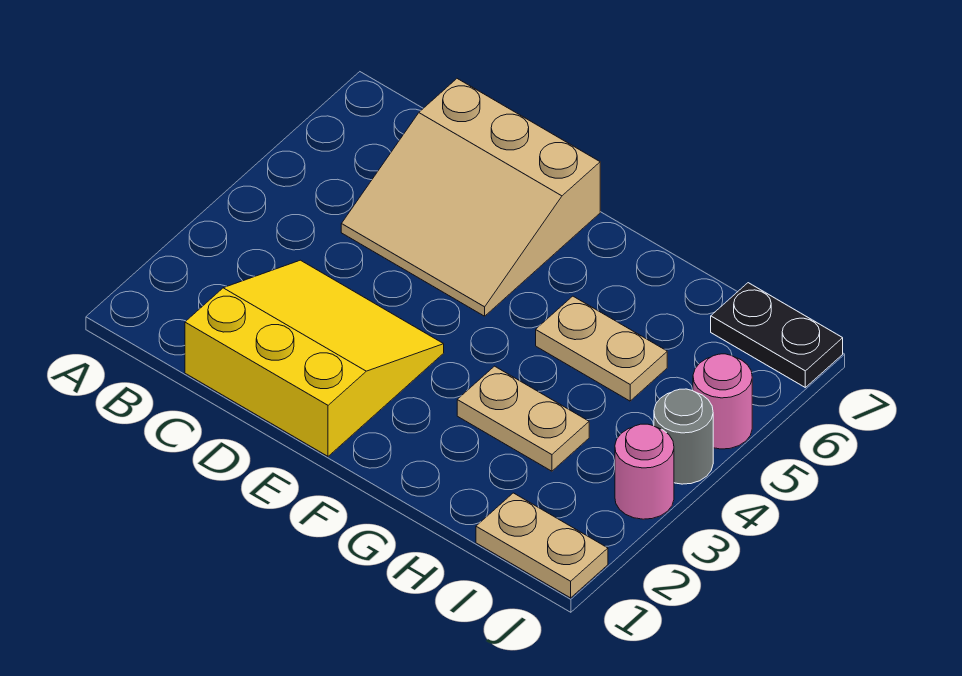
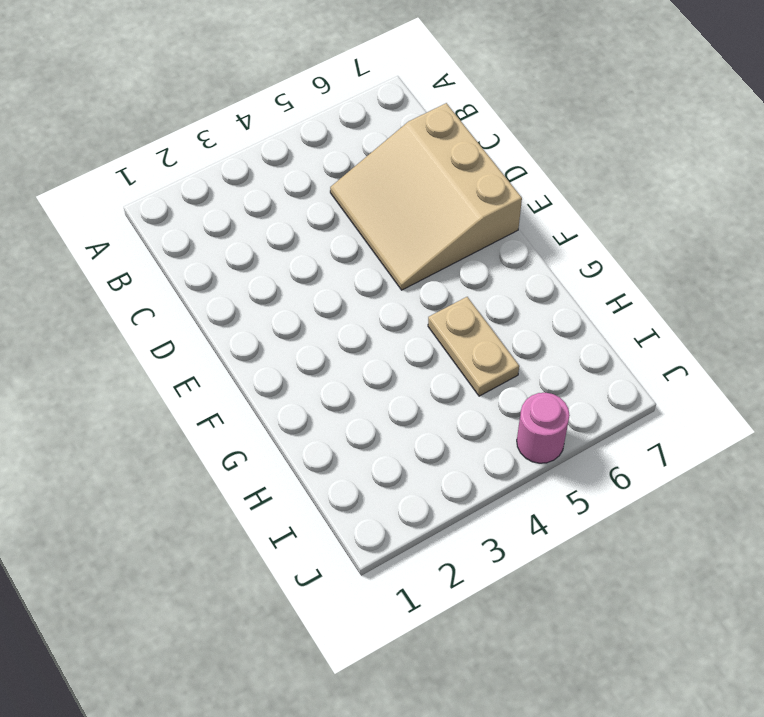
none -> yellow slope C1:E3 level 1 top 1
none -> tan plate G3:H3 level 1

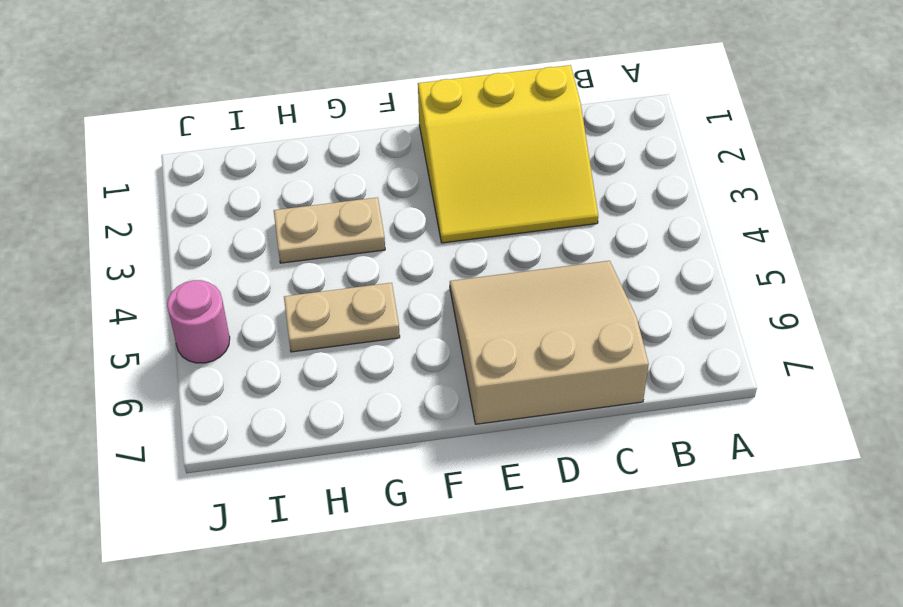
none -> tan plate I1:J1 level 1
none -> black plate I7:J7 level 1

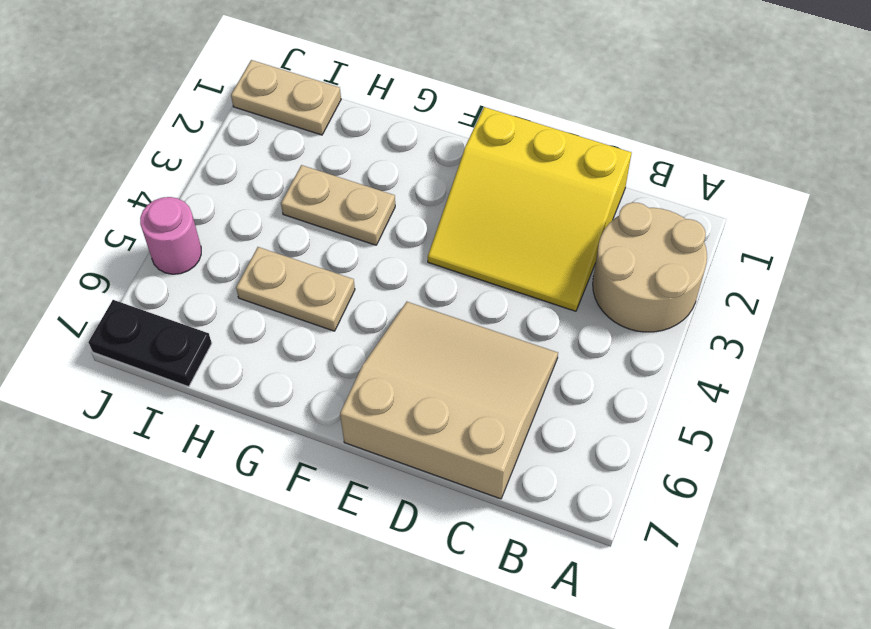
tan round brick A2:B3 level 1 -> none
none -> pink round brick J3 level 1
none -> grey round brick J4 level 1

